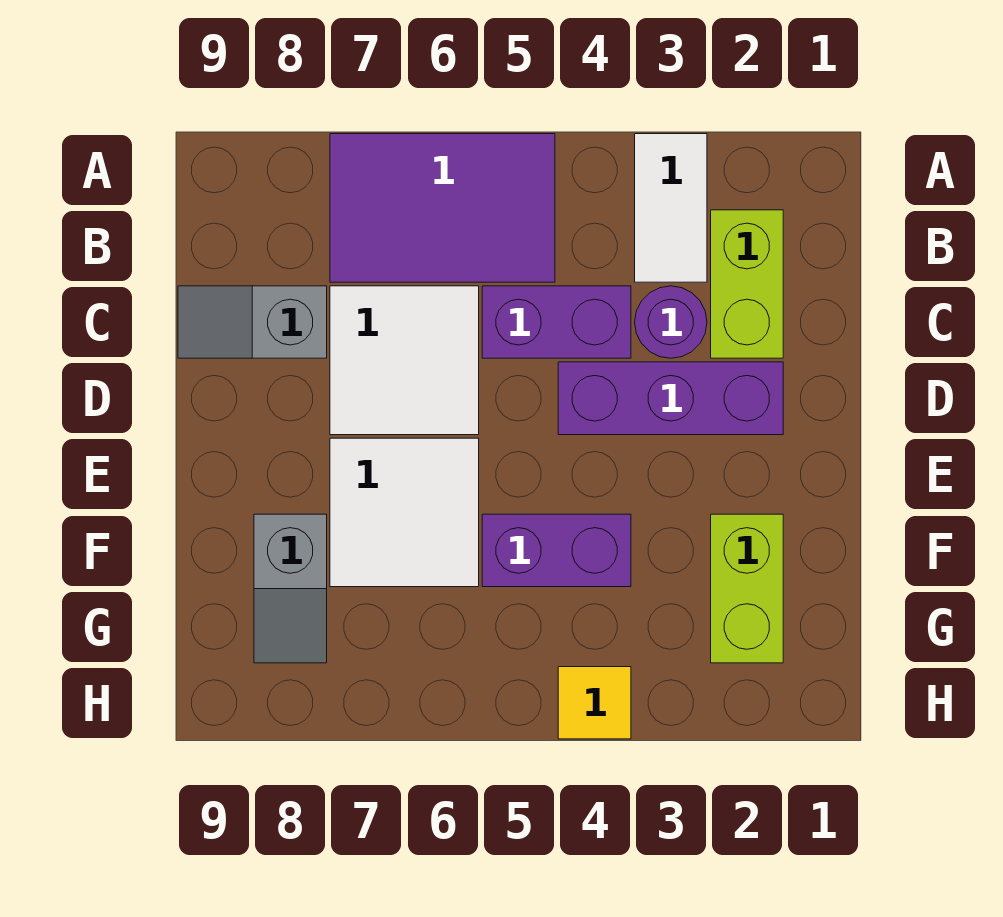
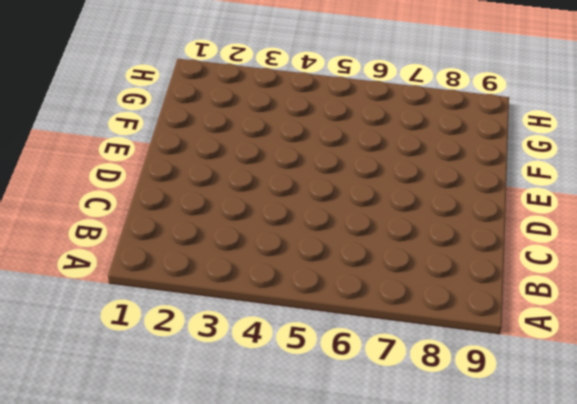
none -> white tile A3:B3 level 1
none -> purple tile A5:B7 level 1
none -> lime brick B2:C2 level 1

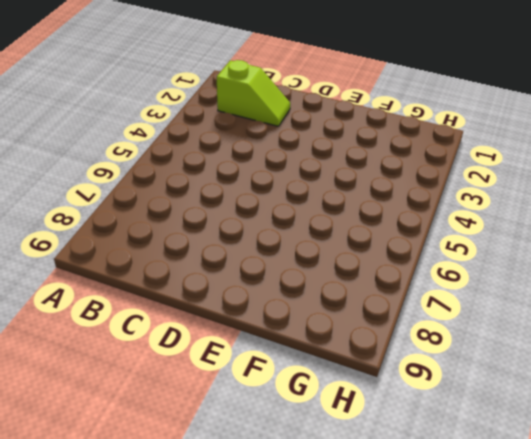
lime slope B2:C2 level 1 top B -> lime brick B2:C2 level 1
none -> white tile A3:B3 level 1
none -> purple tile A5:B7 level 1
none -> purple round brick C3 level 1

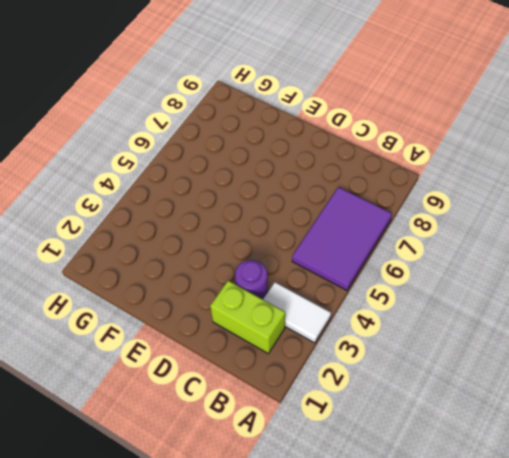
none -> purple brick C4:C5 level 1
none -> white tile C6:D7 level 1
none -> grey slope C8:C9 level 1 top 8

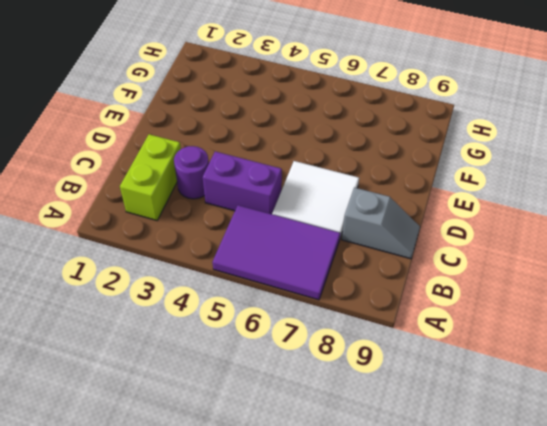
none -> white tile A3:B3 level 1
none -> purple brick D2:D4 level 1
none -> white tile E6:F7 level 1

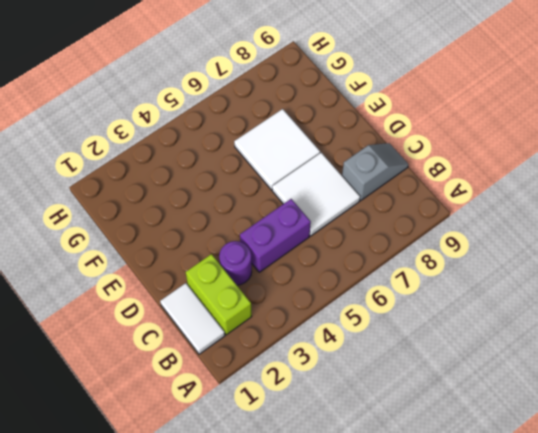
white tile B1:C1 level 1 -> white tile A3:B3 level 1
none -> purple tile A5:B7 level 1
none -> purple brick D2:D4 level 1
none -> lime brick F2:G2 level 1

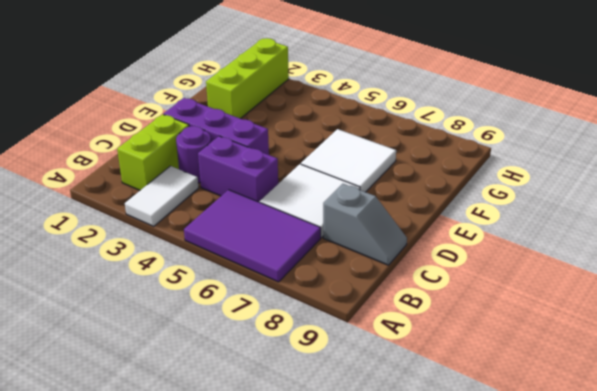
lime brick F2:H2 level 1 -> lime brick F2:G2 level 1
none -> purple brick F4:F5 level 1
none -> grey slope F8:G8 level 1 top F
none -> yellow tile H4 level 1

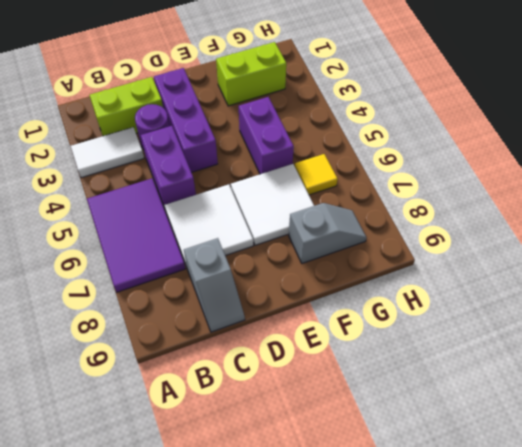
yellow tile G6 level 1 -> yellow tile H4 level 1

